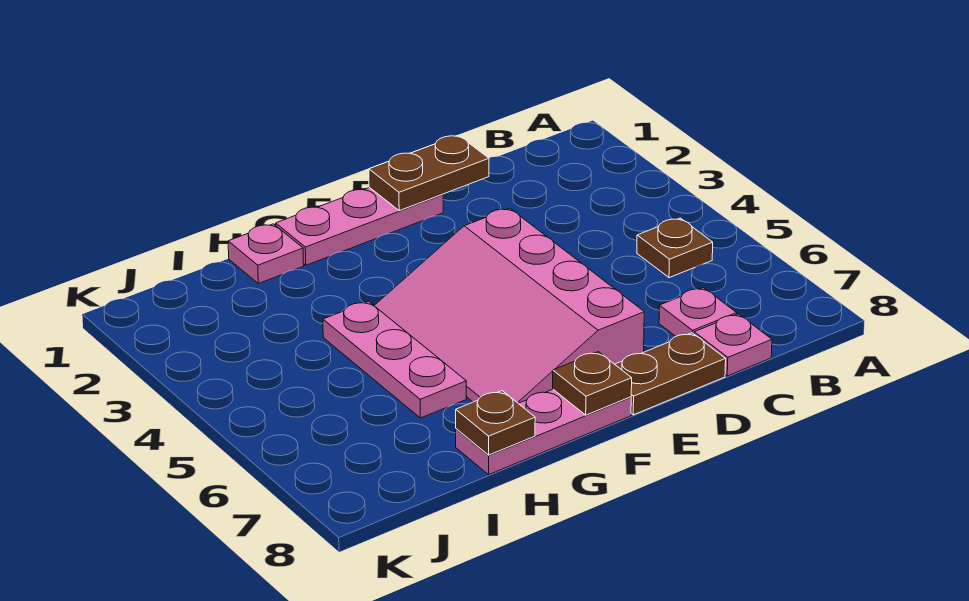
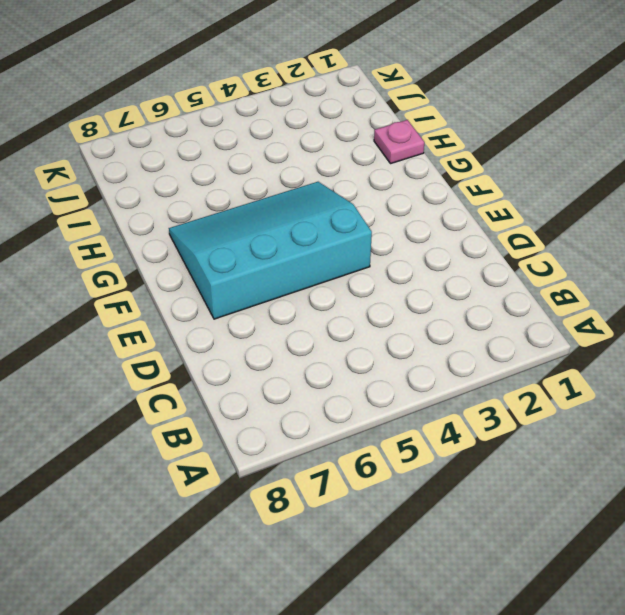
cyan slope E4:G7 level 1 top E -> pink slope E4:G7 level 1 top E
none -> brown plate B5 level 1
none -> pink plate C7 level 1
none -> pink plate C8 level 1

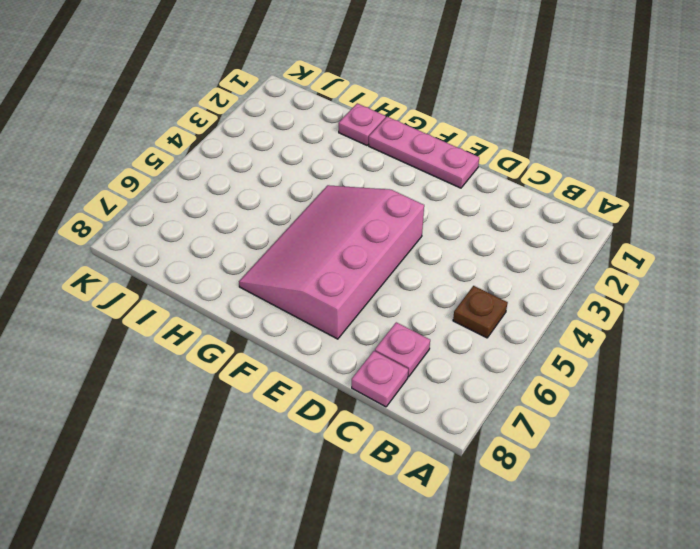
none -> brown plate D8:E8 level 1
none -> pink plate F8:H8 level 1
none -> pink plate H4:H6 level 1

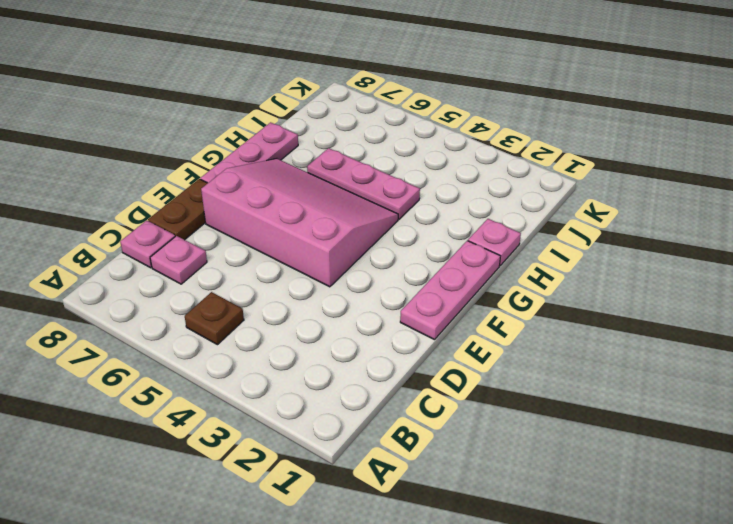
none -> brown plate D1:E1 level 2
none -> brown plate F8 level 2
none -> brown plate H8 level 2

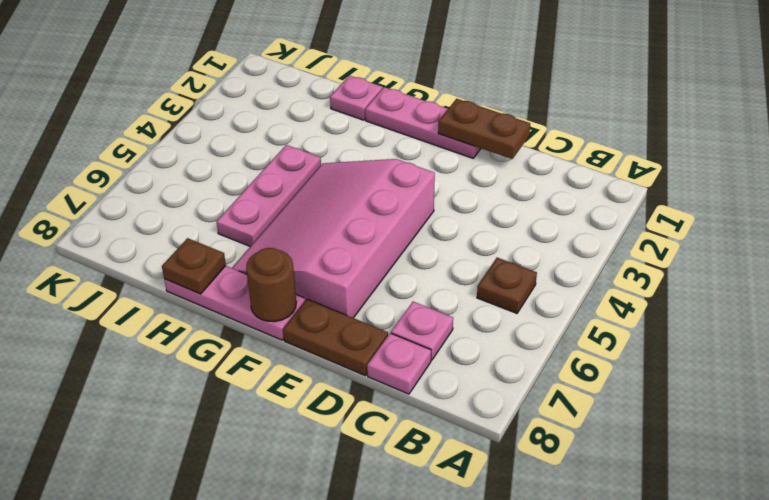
brown round brick F8 level 2 -> brown plate F8 level 2

